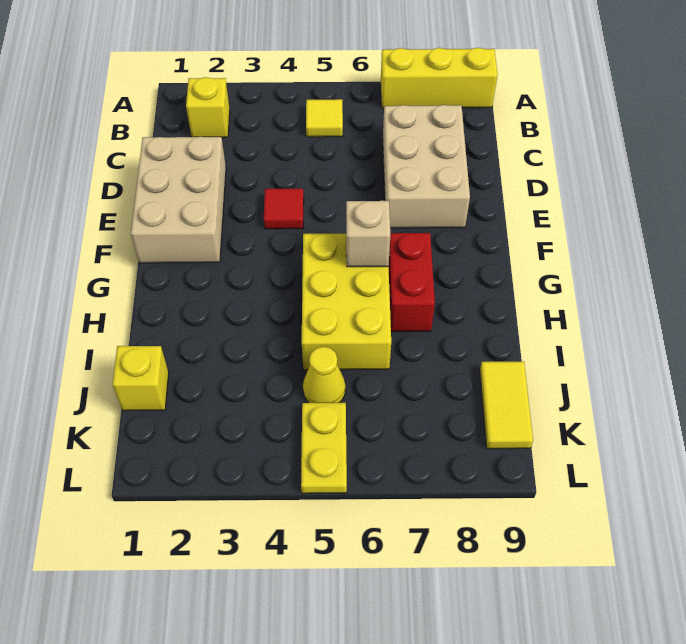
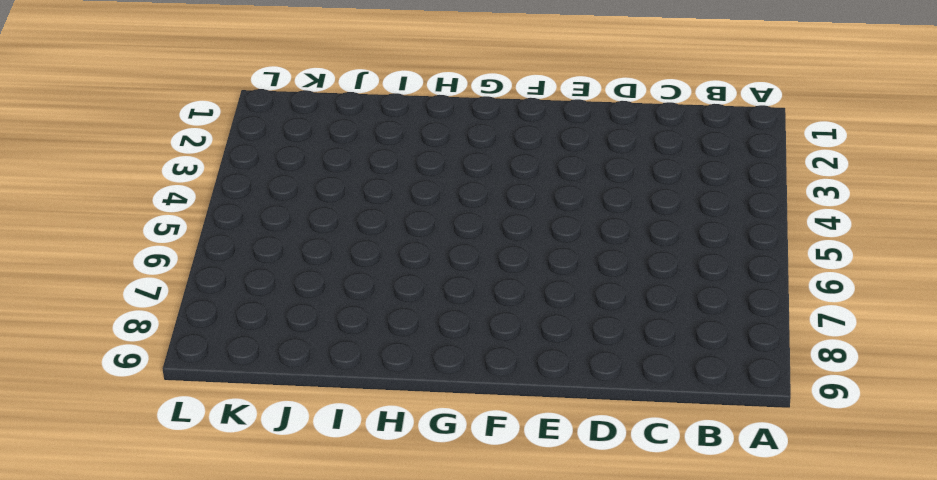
none -> yellow brick A7:A9 level 1
none -> yellow brick B2 level 1
none -> yellow tile B5 level 1

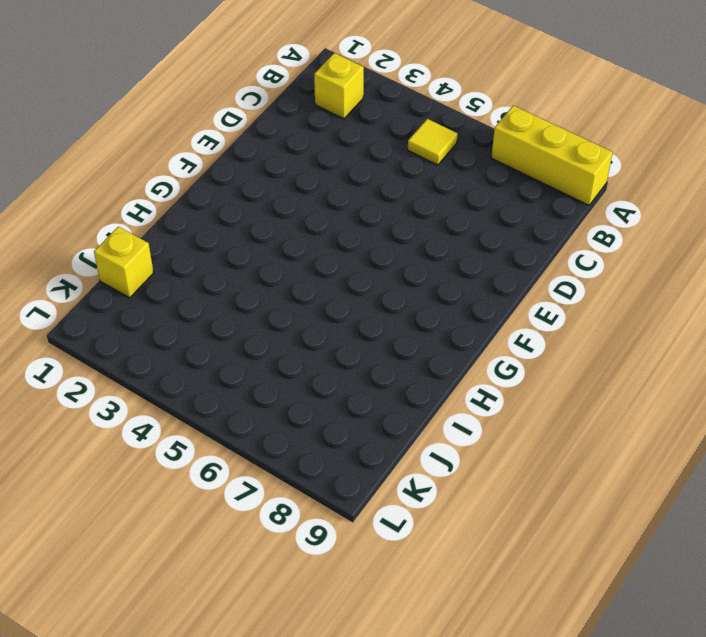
none -> tan brick C7:E8 level 1
none -> tan brick D1:F2 level 1
none -> red tile E4 level 1

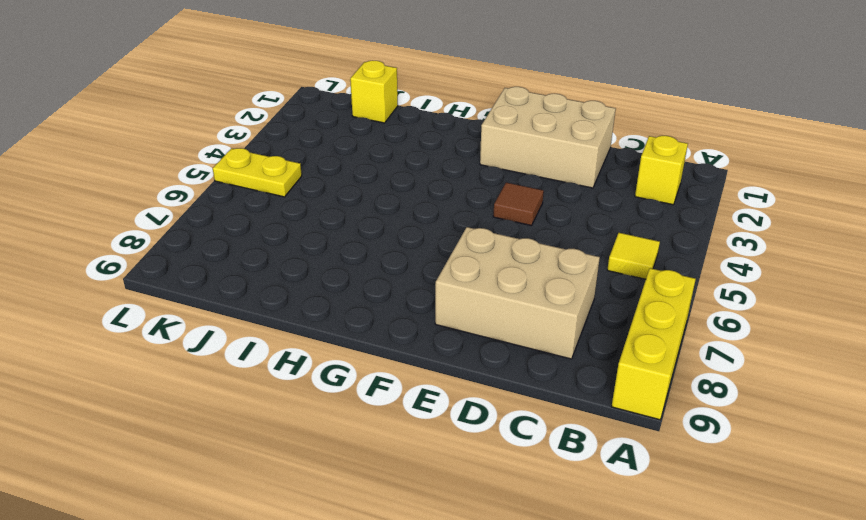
brown tile E4 level 1 -> red tile E4 level 1
none -> yellow brick G5:I6 level 1
none -> red brick G7:H7 level 1
none -> yellow cone J5 level 1

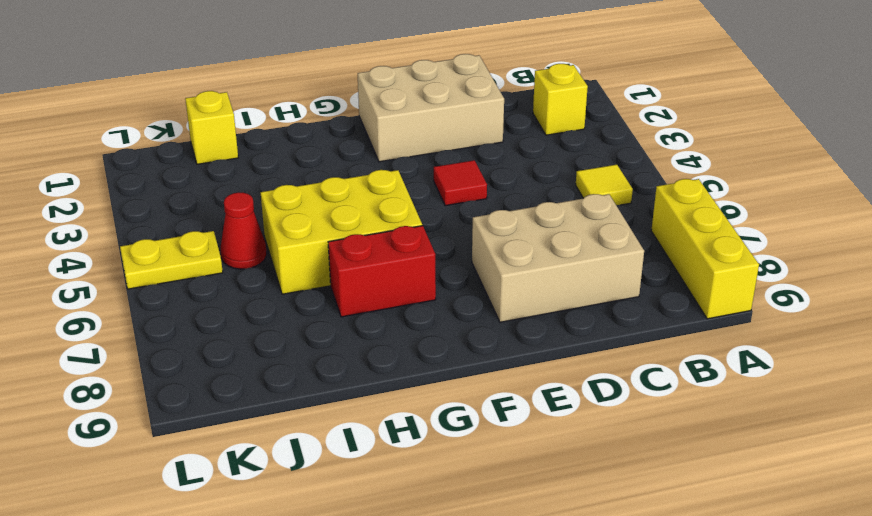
red cone J5 level 1 -> yellow cone J5 level 1
none -> yellow tile J9:K9 level 1
none -> tan brick G6 level 2

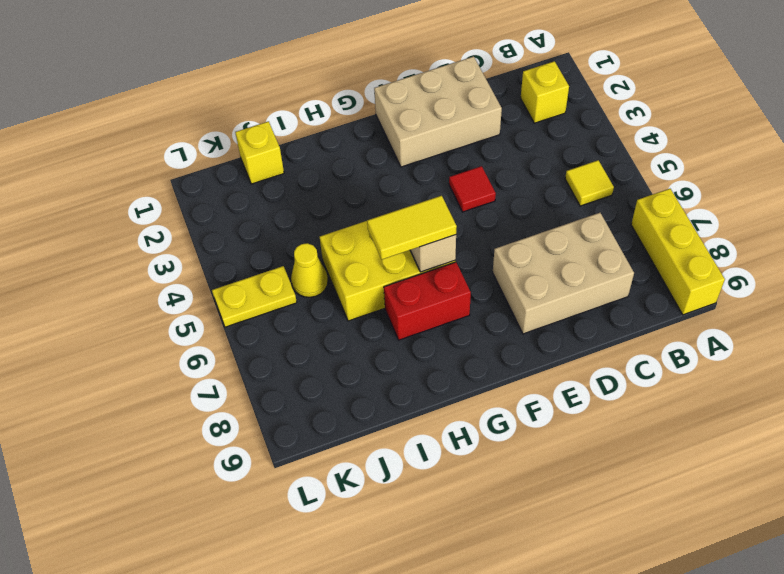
yellow tile G6:H6 level 3 -> yellow tile J9:K9 level 1

